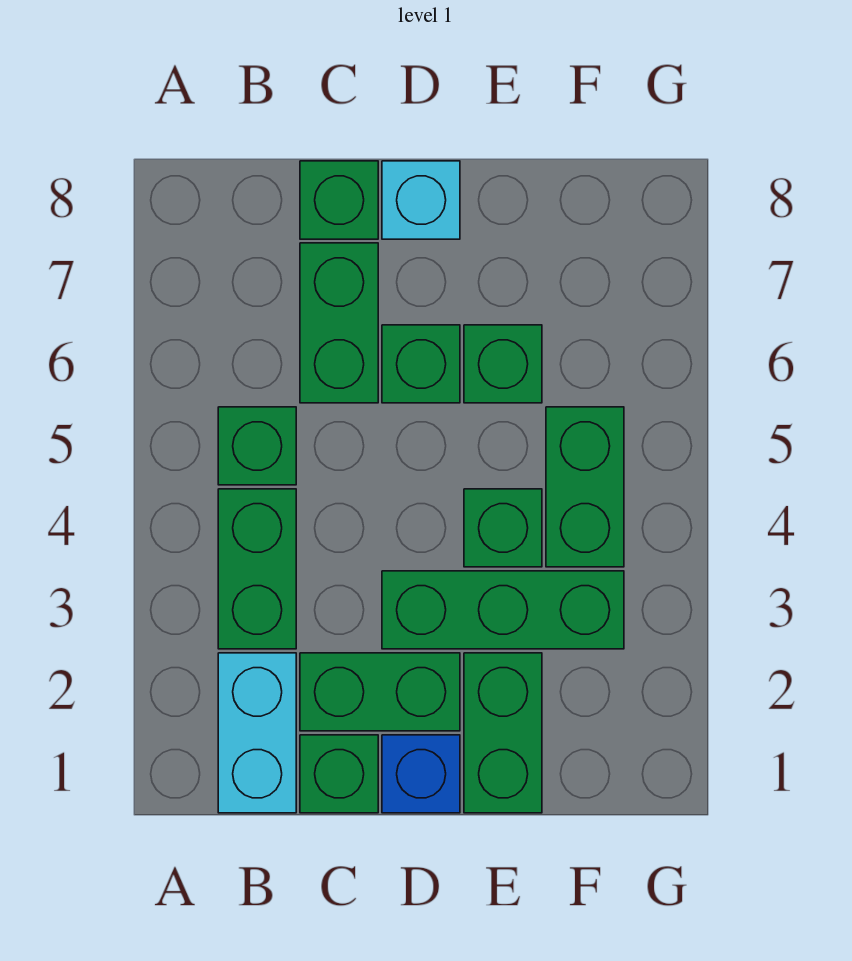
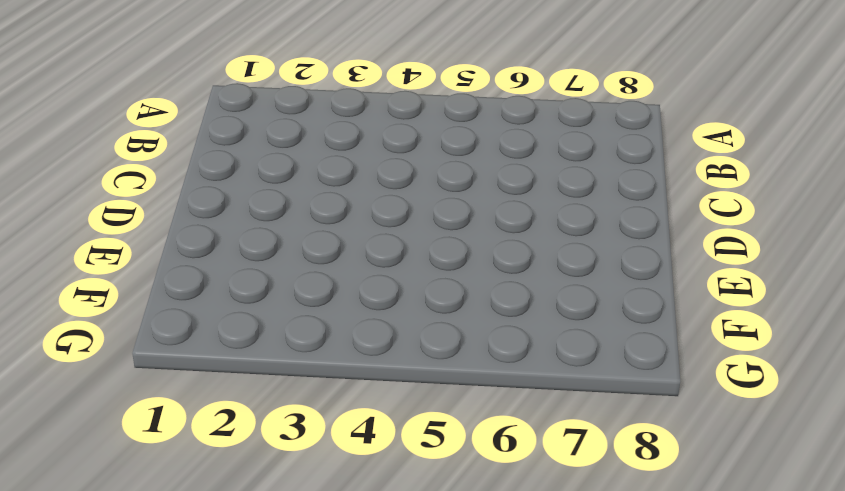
none -> cyan brick B1:B2 level 1
none -> green brick B3:B4 level 1
none -> green brick B5 level 1

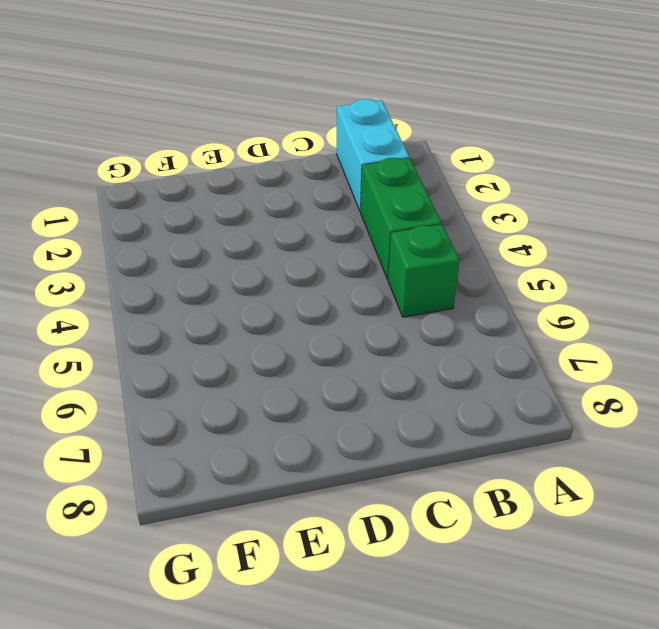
none -> green brick C1 level 1
none -> green brick C2:D2 level 1
none -> green brick C6:C7 level 1

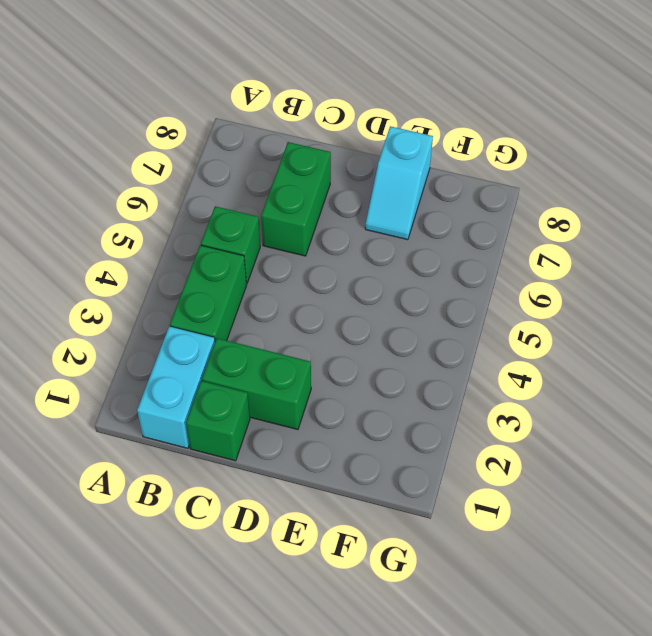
cyan slope E7:E8 level 1 top 8 -> none
none -> green brick C8 level 1
none -> blue brick D1 level 1
none -> green brick D3:F3 level 1

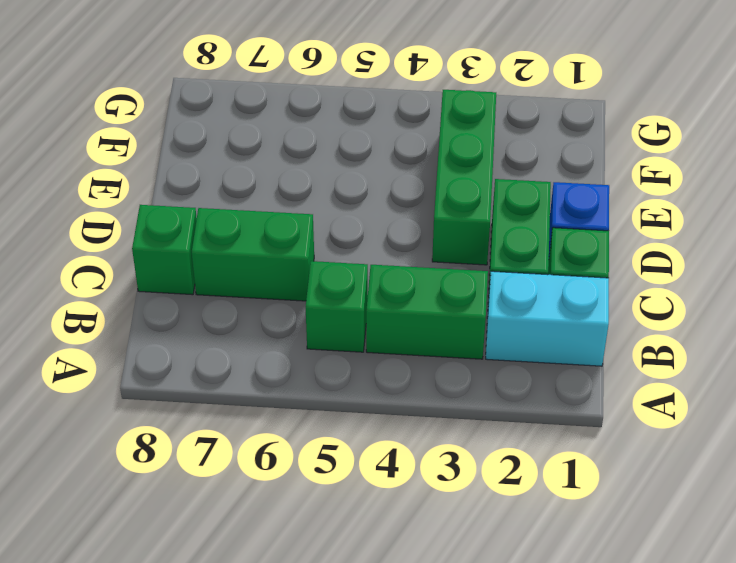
none -> green brick D6 level 1
none -> cyan brick D8 level 1
none -> green brick E1:E2 level 1

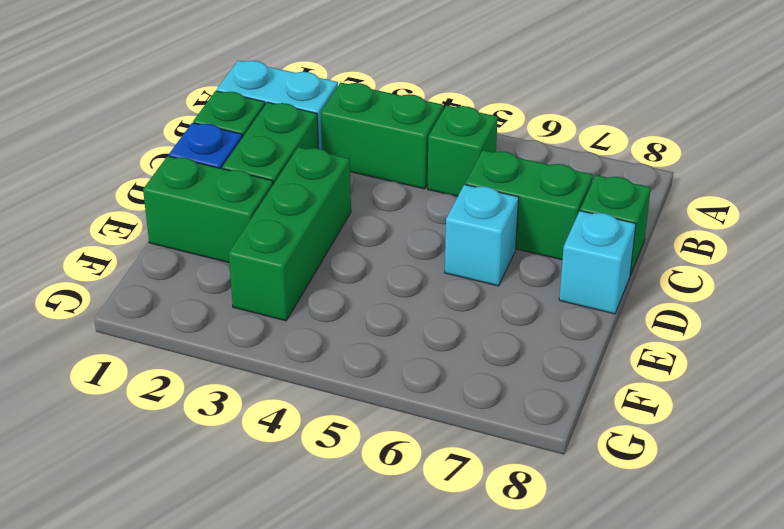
cyan brick D6 level 1 -> green brick D6 level 1
none -> green brick E4 level 1
none -> green brick E6 level 1
none -> green brick F4:F5 level 1

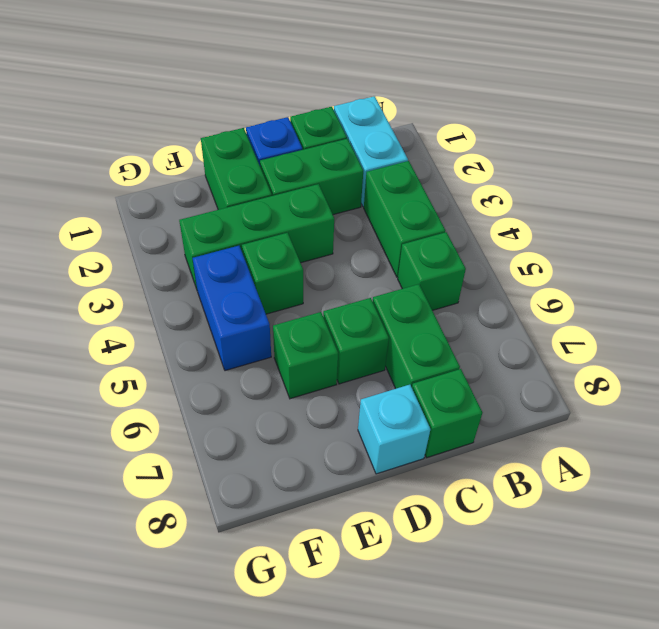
blue brick F4:F5 level 1 -> green brick F4:F5 level 1

